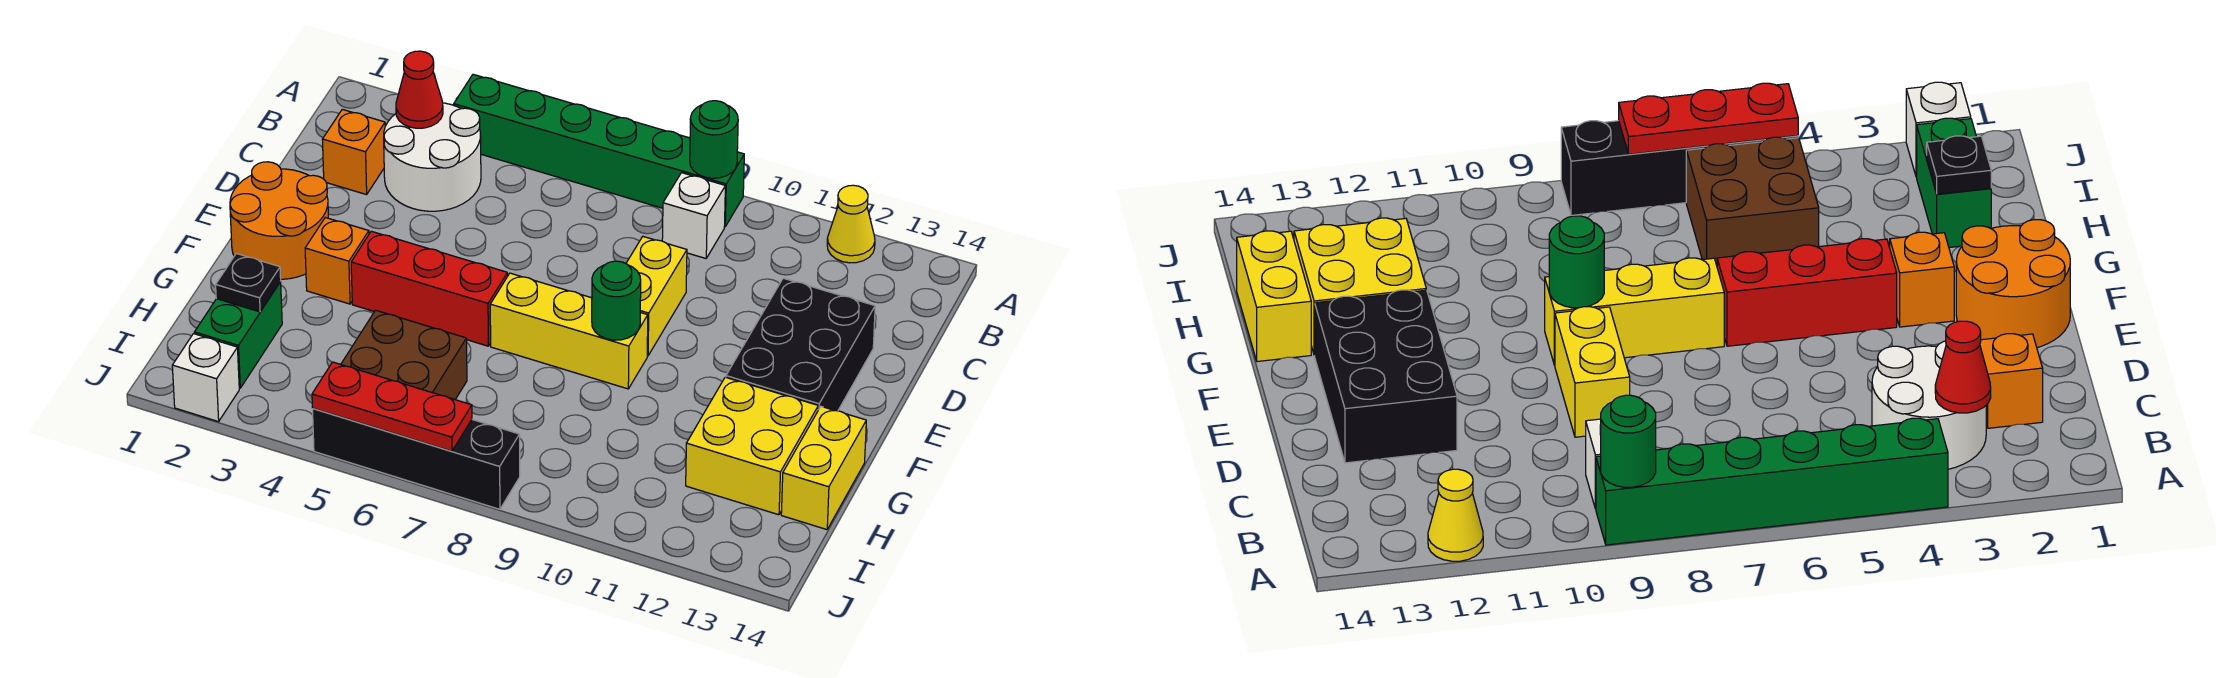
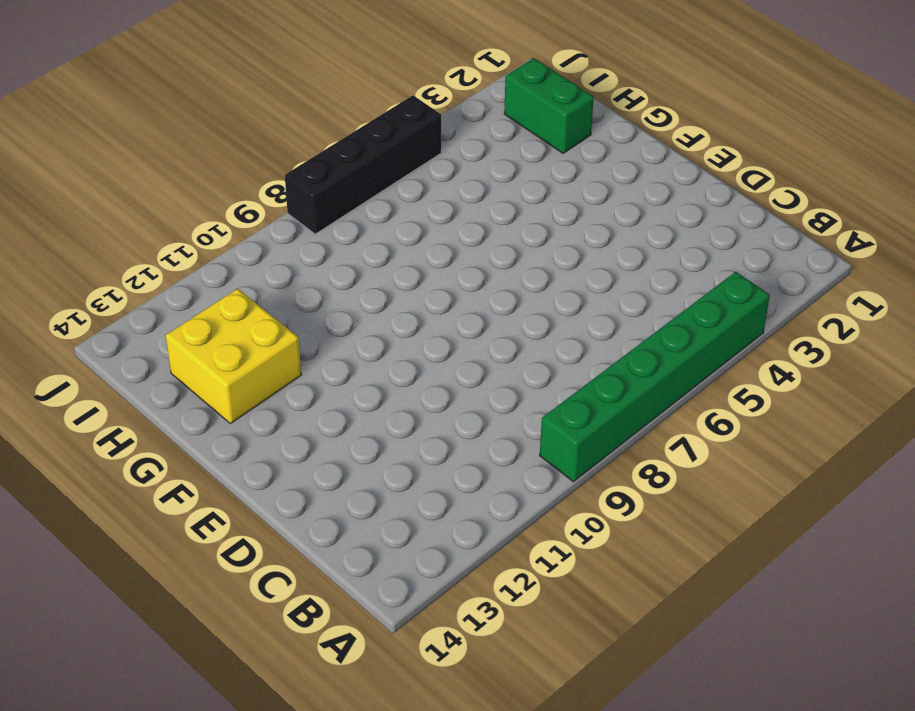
none -> yellow cone A12 level 1
none -> white round brick B3:C4 level 1
none -> white brick B9 level 1

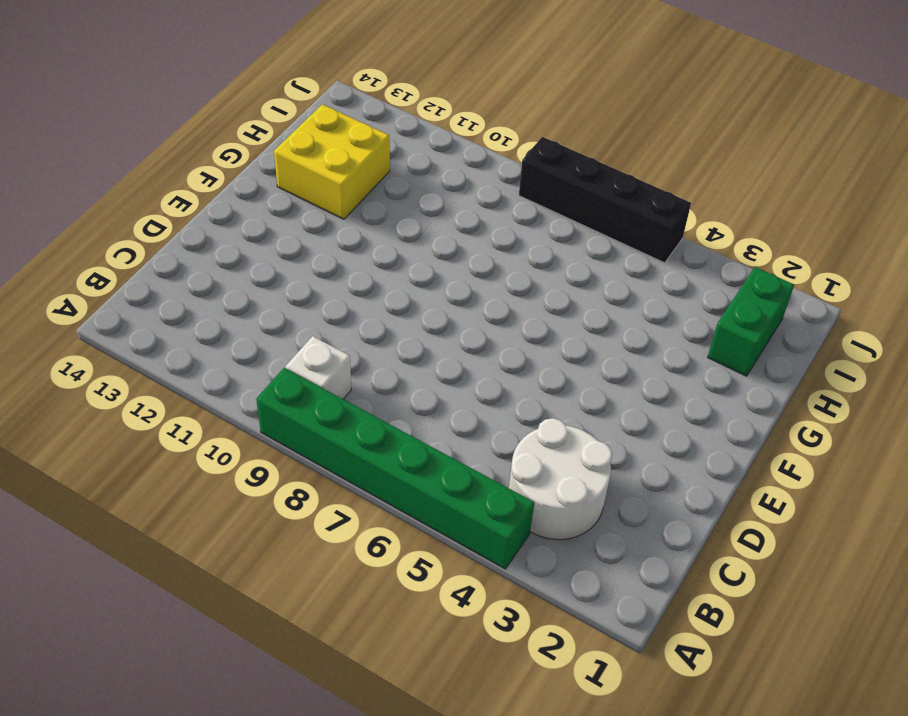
none -> yellow cone A12 level 1
none -> orange brick C2 level 1
none -> yellow brick D9:E9 level 1

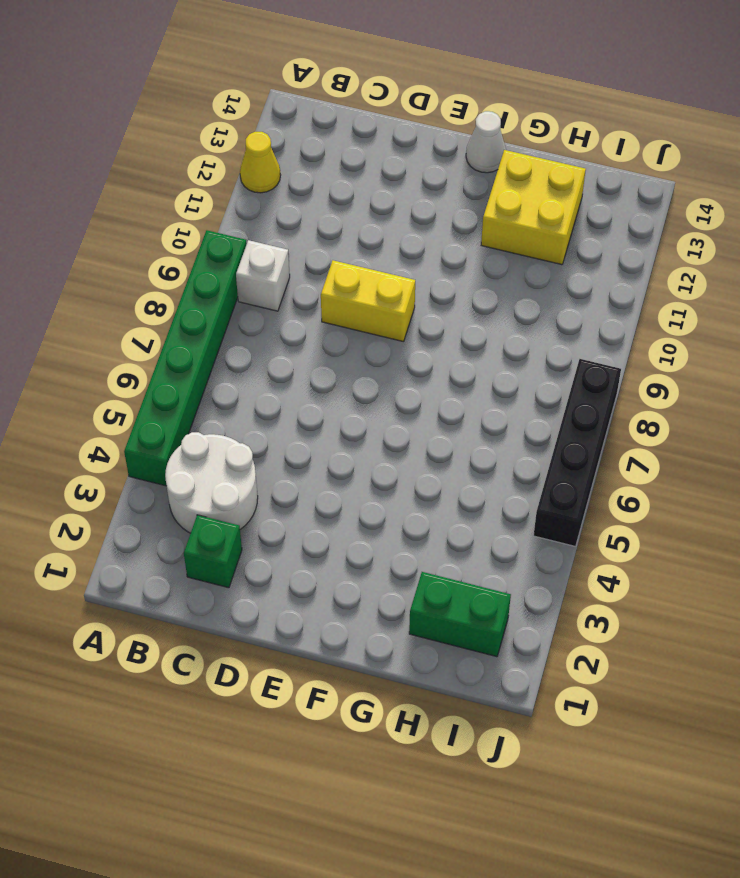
green brick C2 level 1 -> orange brick C2 level 1
white cone F14 level 1 -> none
none -> black brick D12:F13 level 1
none -> orange round brick E1:F2 level 1
none -> orange brick F3 level 1

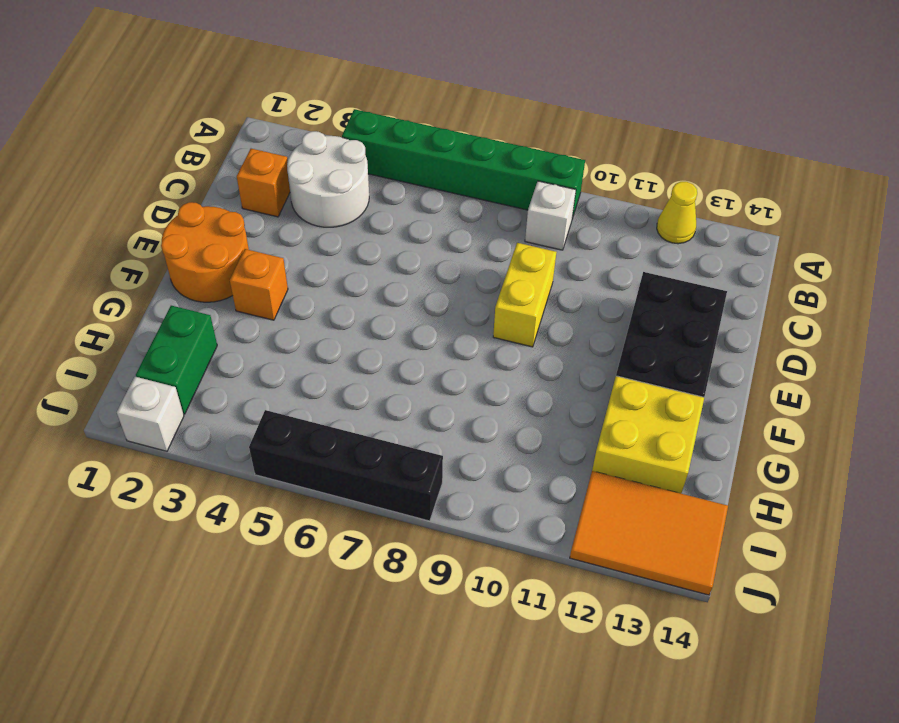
orange tile I12:J14 level 1 -> none
none -> red brick F4:F6 level 1
none -> yellow brick F7:F9 level 1
none -> yellow brick G14:H14 level 1

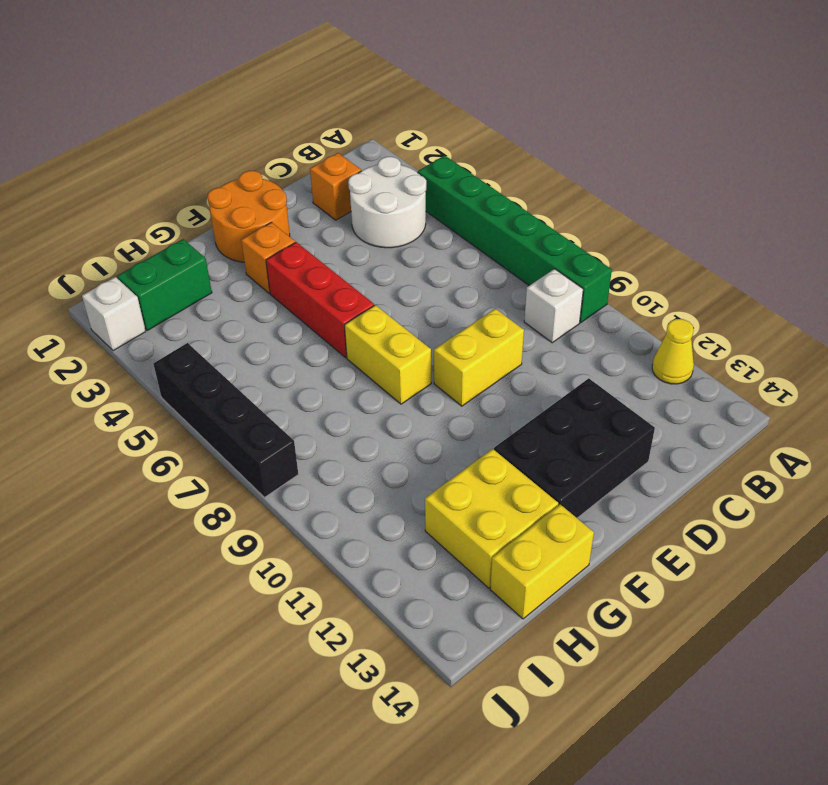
yellow brick F7:F8 level 1 -> yellow brick F7:F9 level 1
none -> brown brick H5:I6 level 1
none -> green round brick A9 level 2
none -> red cone B3 level 2

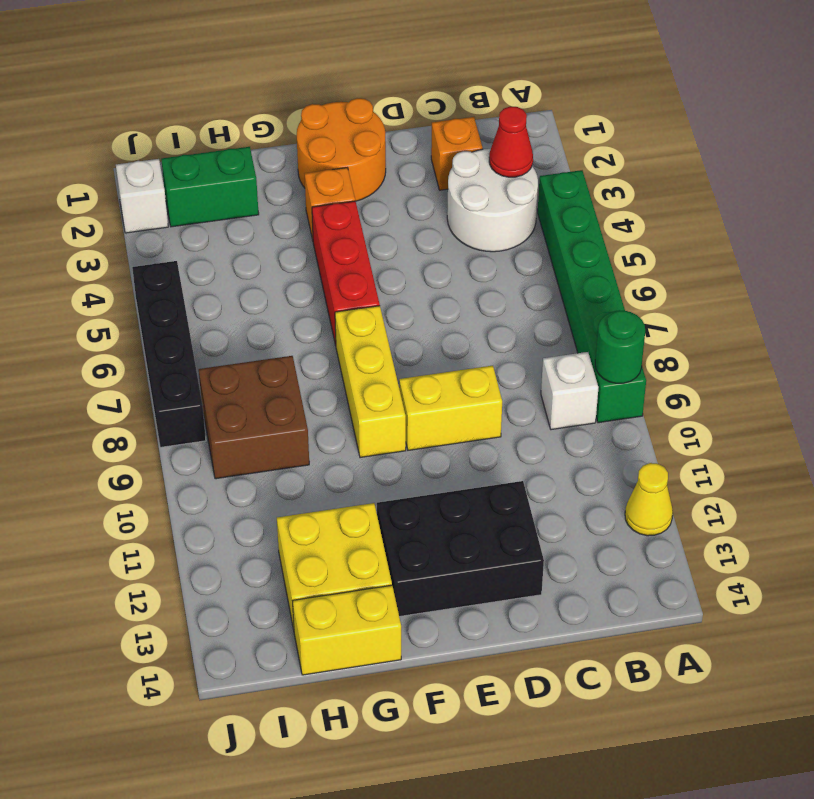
brown brick H8:I9 level 1 -> brown brick H5:I6 level 1
none -> green round brick F9 level 2
none -> black plate H2 level 2
none -> red plate J5:J7 level 2

